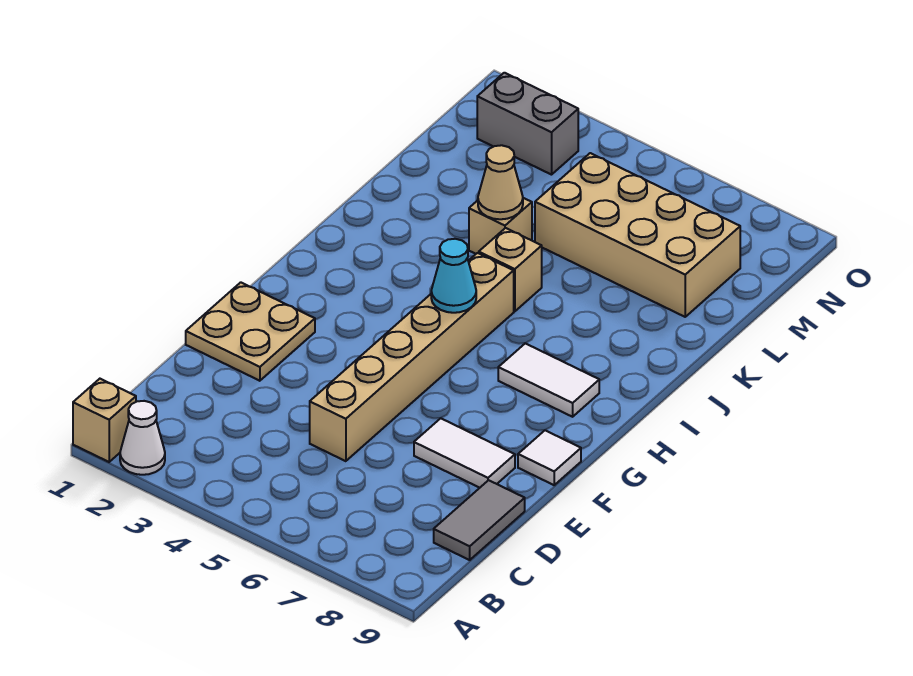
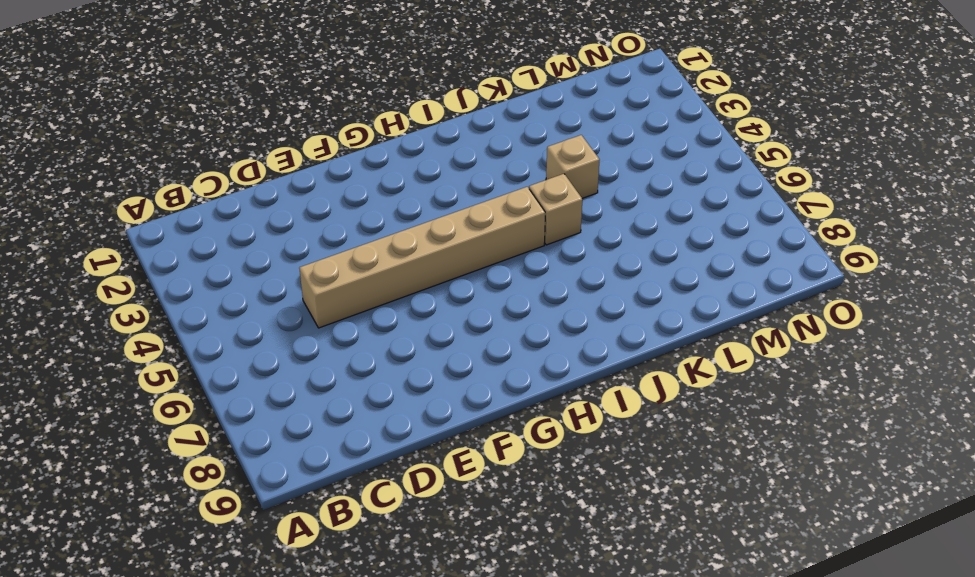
none -> tan brick A1 level 1
none -> white cone A2 level 1
none -> grey tile C9:D9 level 1

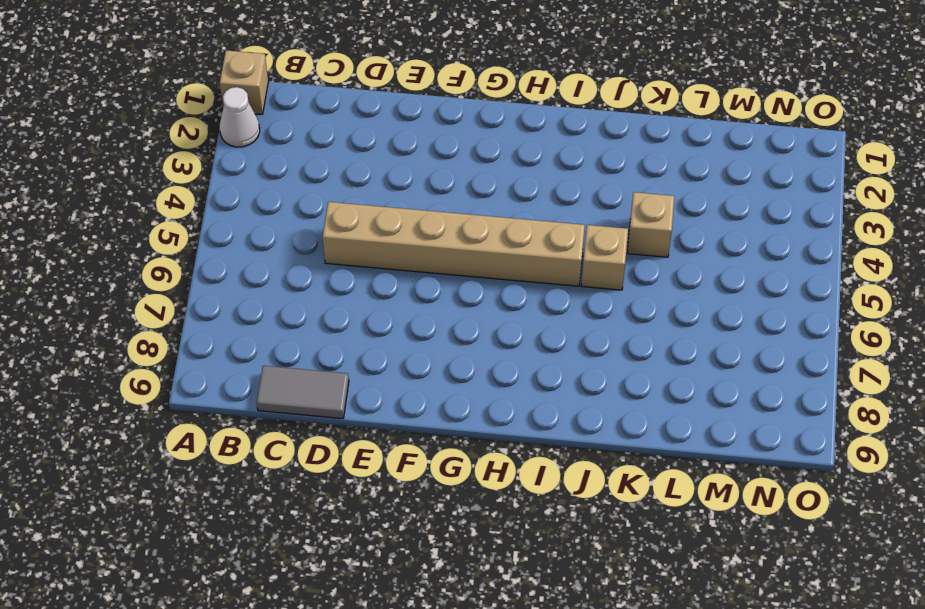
none -> tan plate E1:F2 level 1
none -> white tile E7:E8 level 1
none -> white tile F9 level 1

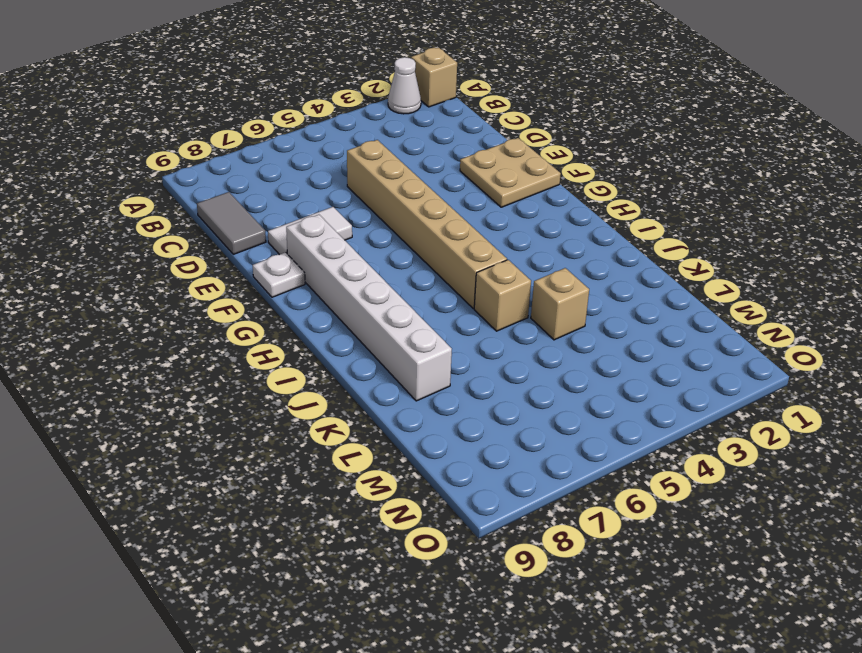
white brick F8:K8 level 1 -> white tile H7:H8 level 1
white plate F9 level 1 -> white tile F9 level 1
none -> tan brick L5:M8 level 1
none -> grey brick N2:N3 level 1
none -> cyan cone H5 level 2

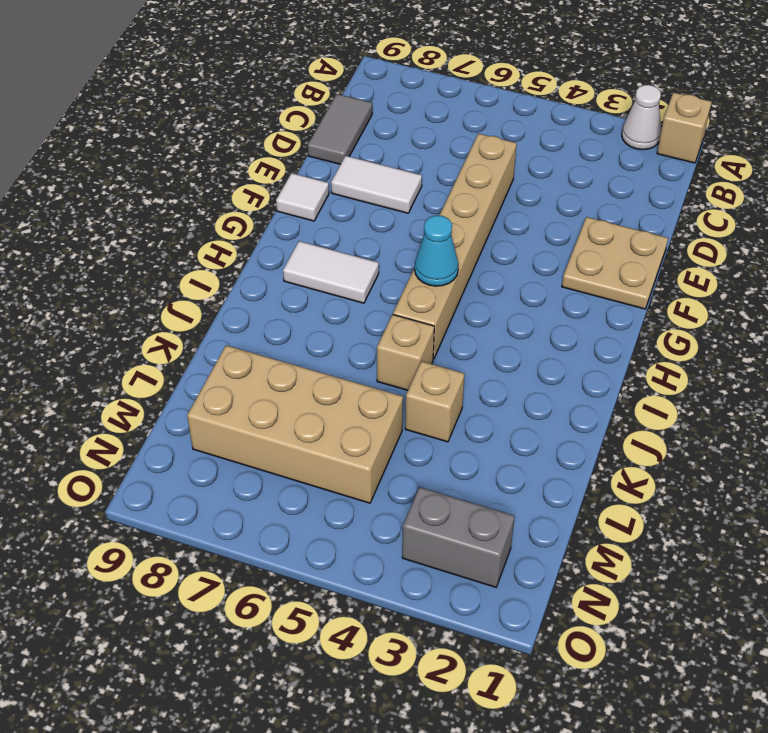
none -> tan cone K4 level 2

